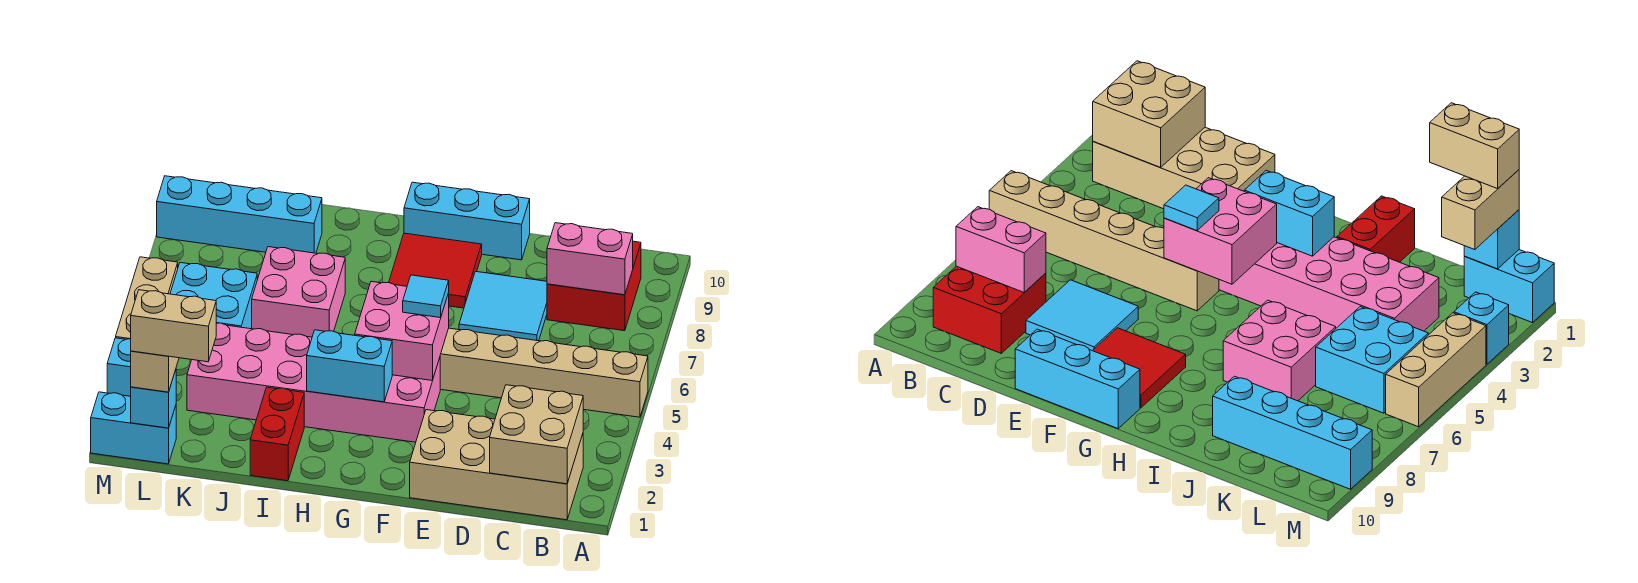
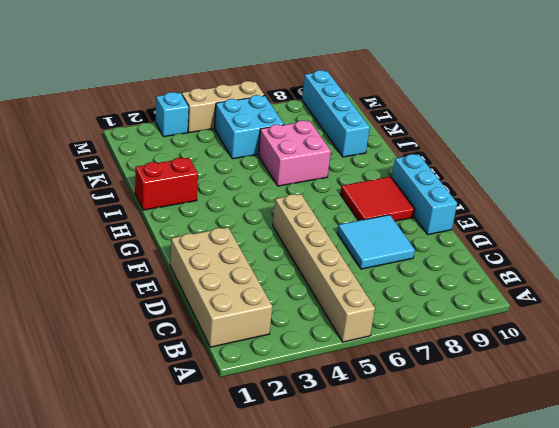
none -> red brick B8:C9 level 1
none -> pink brick F3:K4 level 1
none -> cyan brick L1:M1 level 1

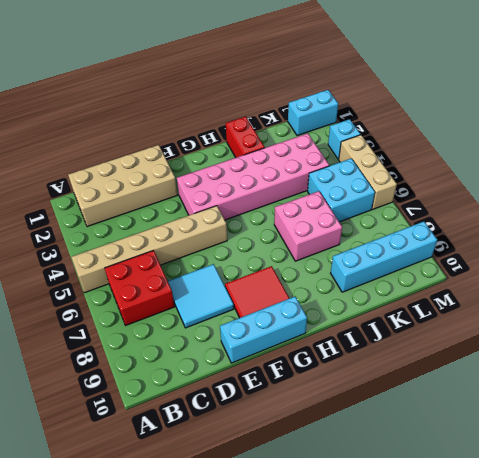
red brick B6:C7 level 1 -> red brick B8:C9 level 1
none -> tan brick B1:C2 level 2
none -> pink brick B8:C8 level 2
none -> pink brick F4:G5 level 2

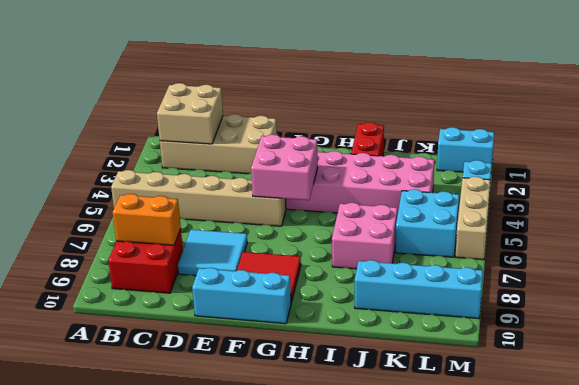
orange brick B8:C8 level 2 -> pink brick B8:C8 level 2
none -> cyan brick G3:H3 level 2
none -> cyan brick L1 level 2
none -> cyan tile F5 level 3

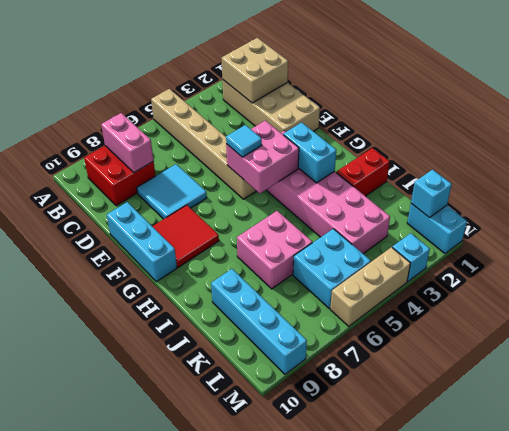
none -> tan brick L1:L2 level 3
none -> tan brick K1:L1 level 4

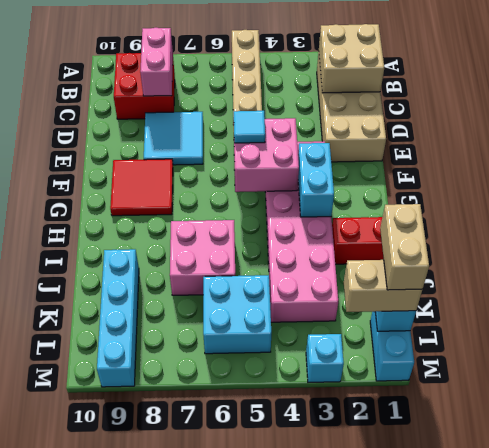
none -> cyan brick E10:G10 level 1
none -> tan brick M4:M6 level 1

